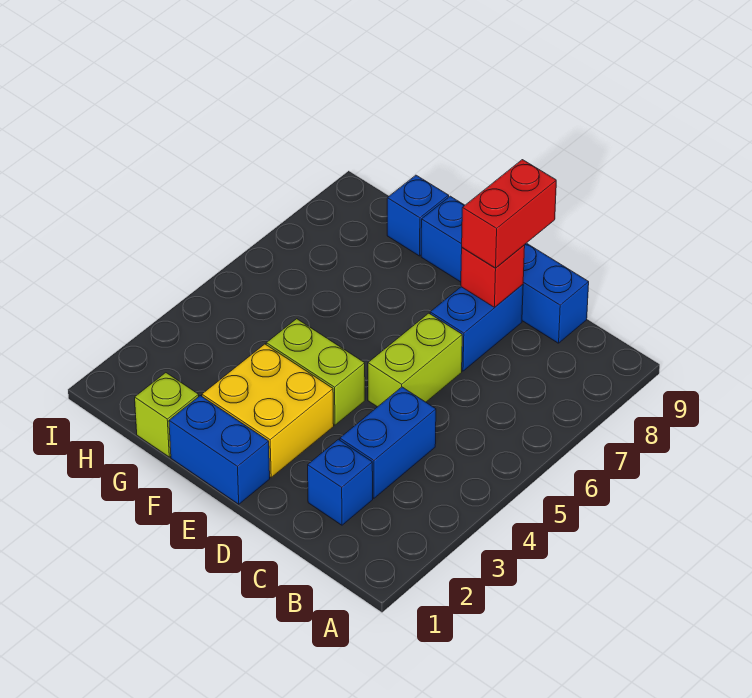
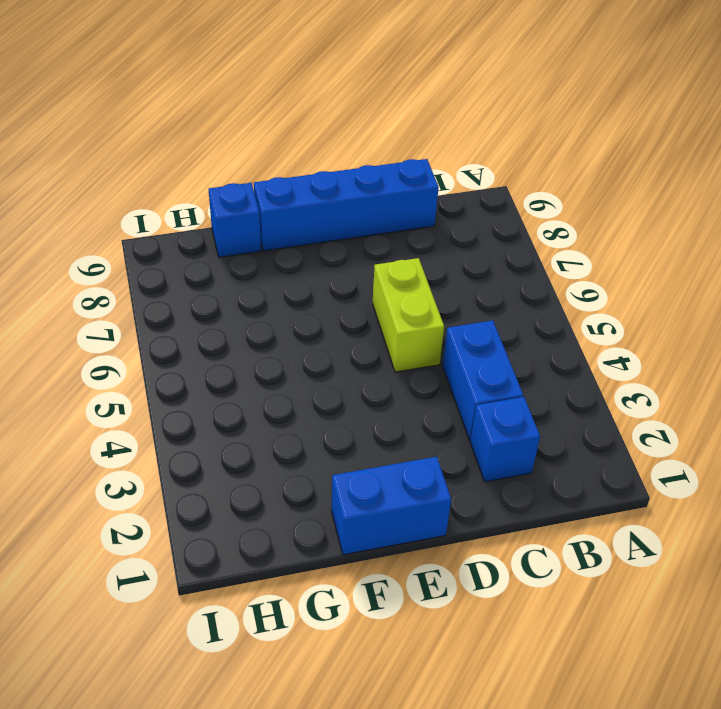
none -> blue brick D7:D8 level 1
none -> yellow brick E2:F3 level 1
none -> lime brick E4:F4 level 1

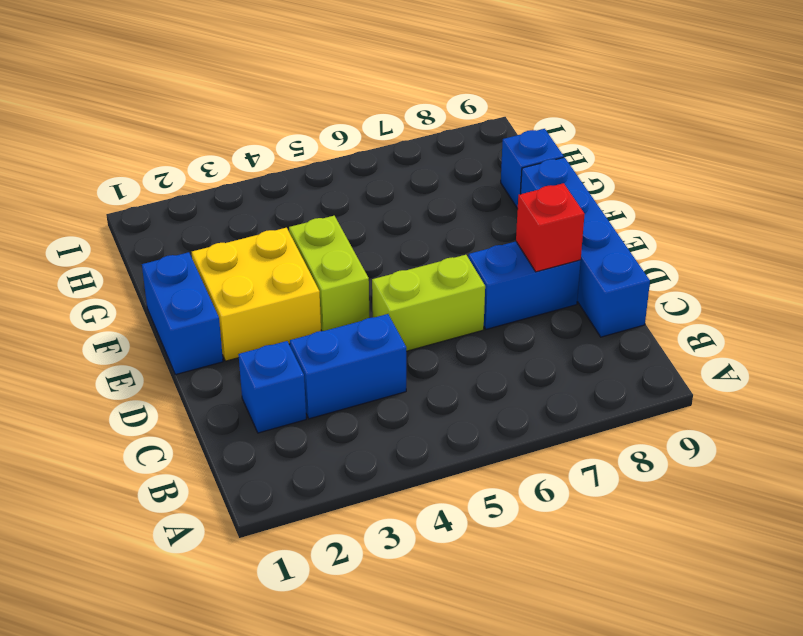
none -> lime brick G1 level 1
none -> red brick D8:D9 level 3

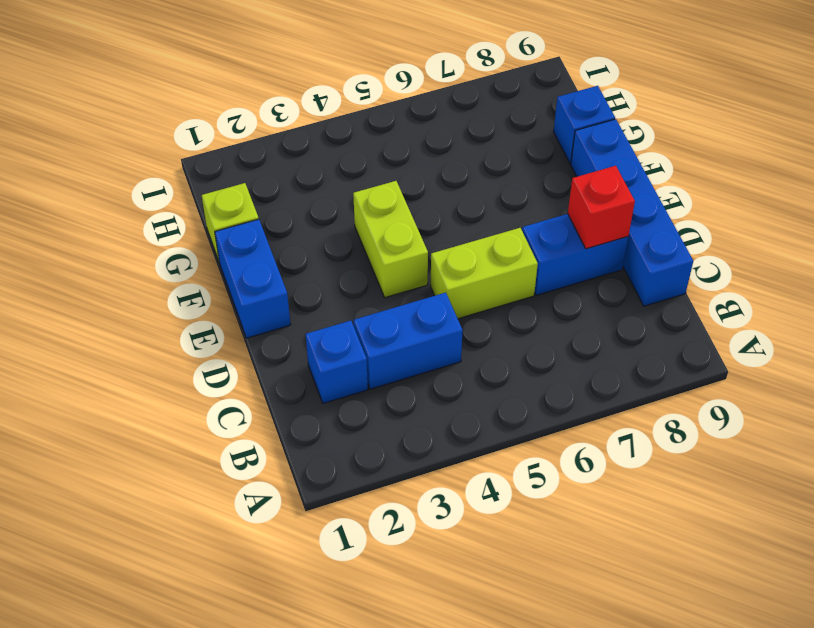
none -> yellow brick E2:F3 level 1
none -> red brick D8:D9 level 3

